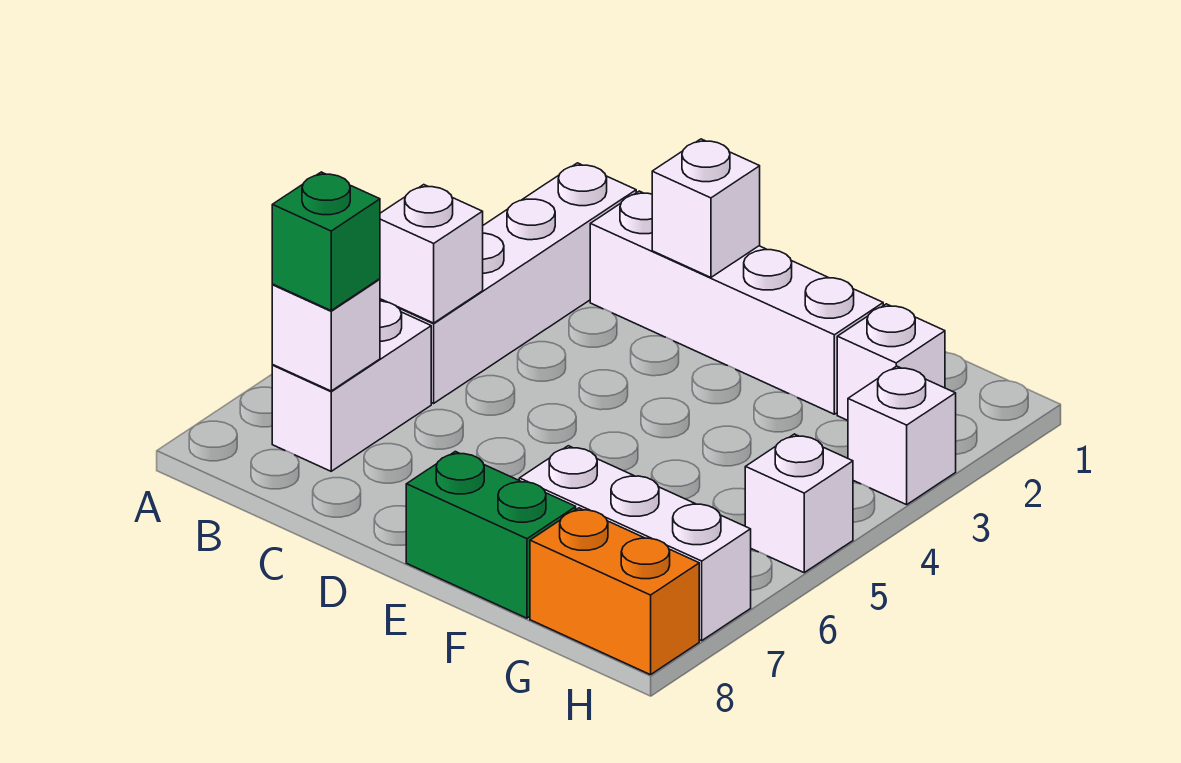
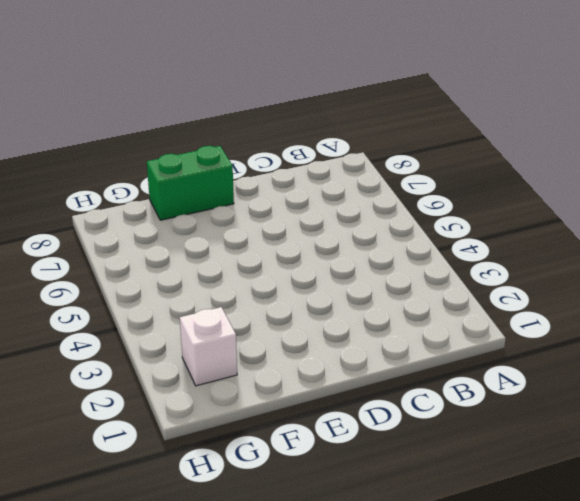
none -> white brick B2:B5 level 1
none -> white brick B6:B7 level 1
none -> white brick C2:F2 level 1

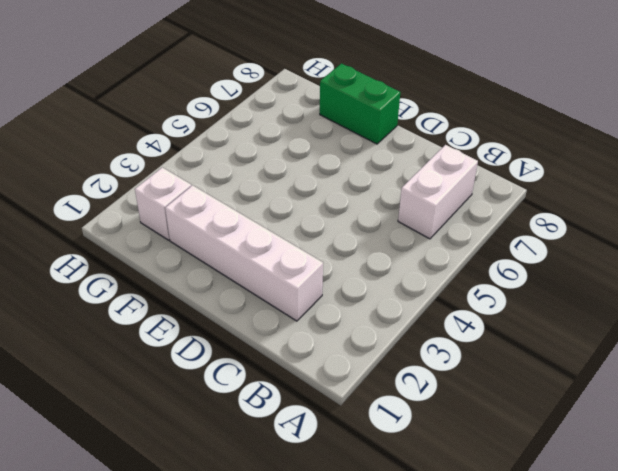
none -> white brick B2:B5 level 1
none -> white brick F7:H7 level 1
none -> orange brick G8:H8 level 1

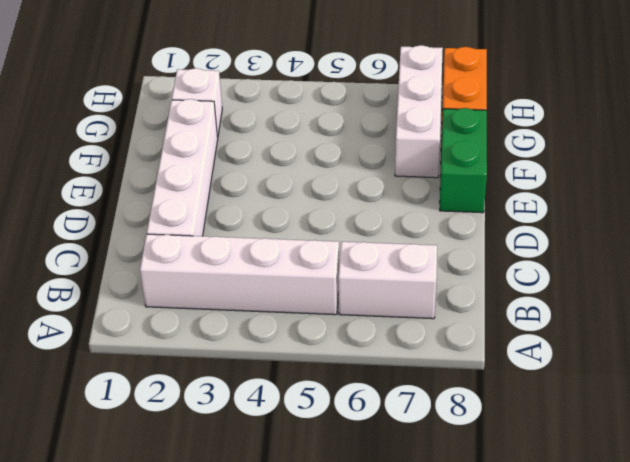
none -> white brick H3 level 1
none -> white brick H5 level 1
none -> white brick B5 level 2

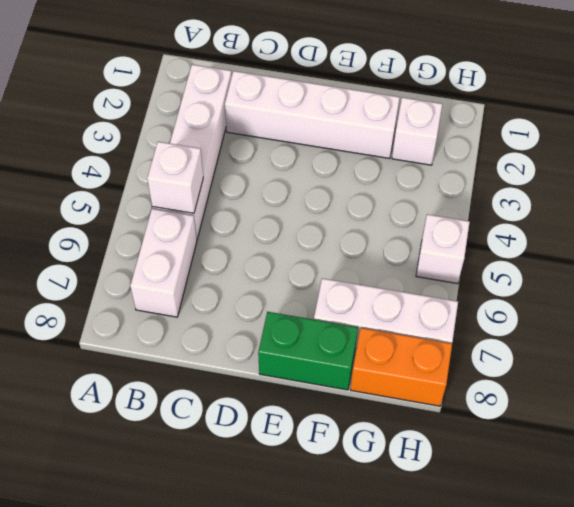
none -> white brick H3 level 1
none -> white brick B7 level 2
none -> white brick D2 level 2

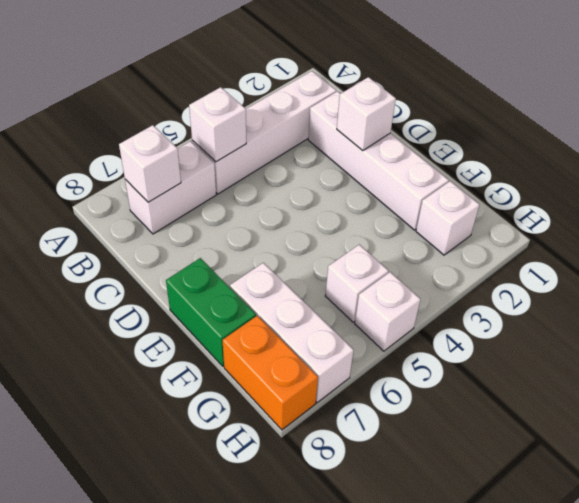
white brick G5 level 1 -> white brick H3 level 1
none -> green brick B7 level 3

